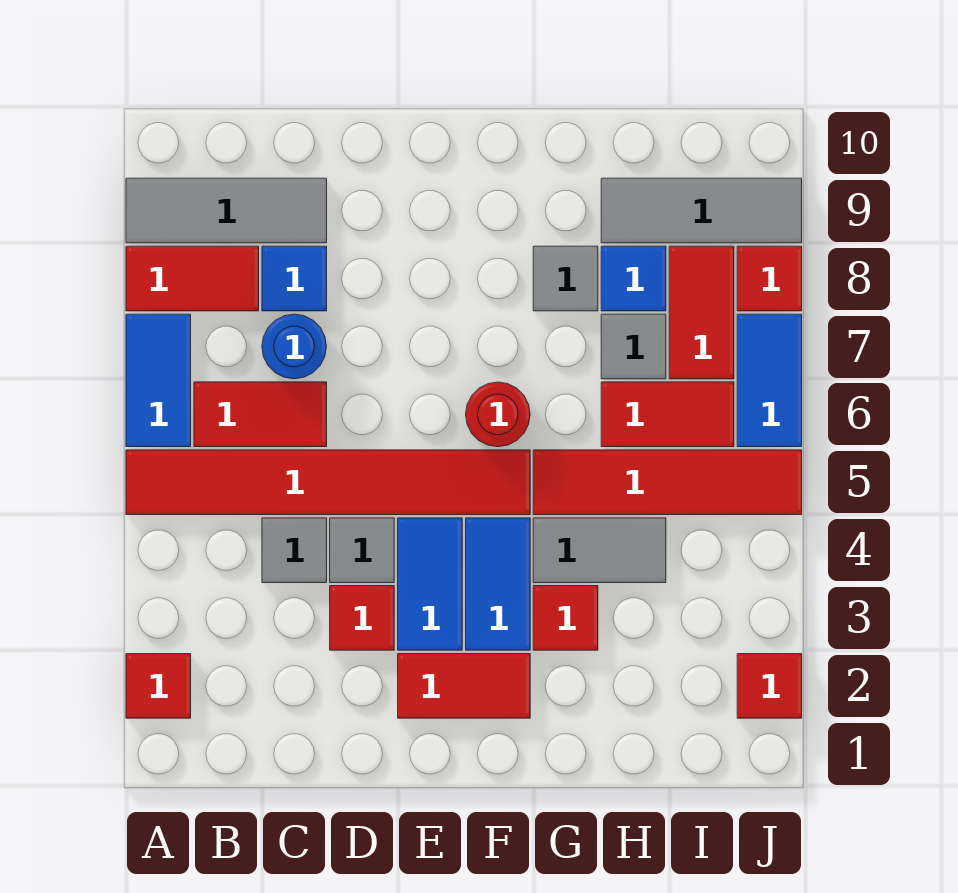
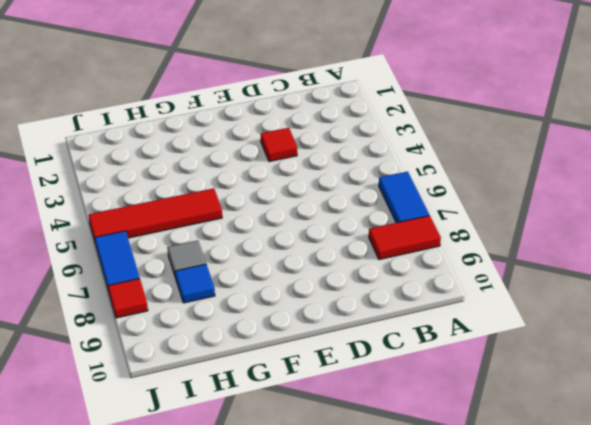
none -> red tile A2 level 1
none -> red tile A5:F5 level 1
none -> grey tile A9:C9 level 1

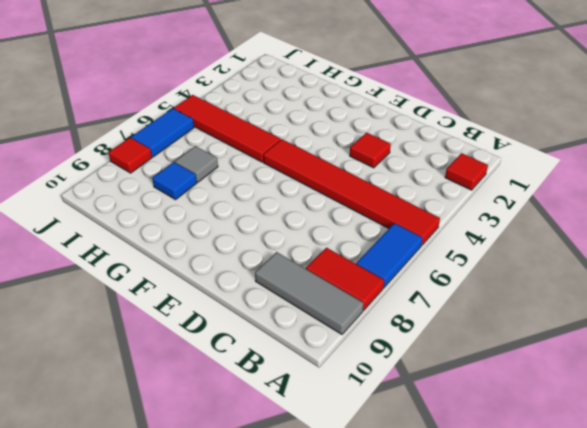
none -> red tile B6:C6 level 1
none -> grey tile C4 level 1
none -> blue round brick C7 level 1

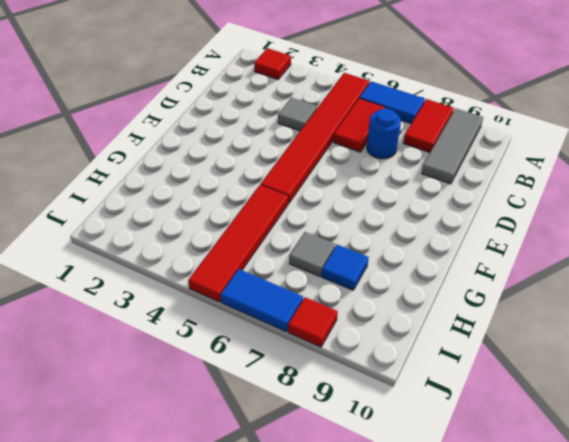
none -> blue tile C8 level 1
none -> red tile D3 level 1
none -> grey tile D4 level 1

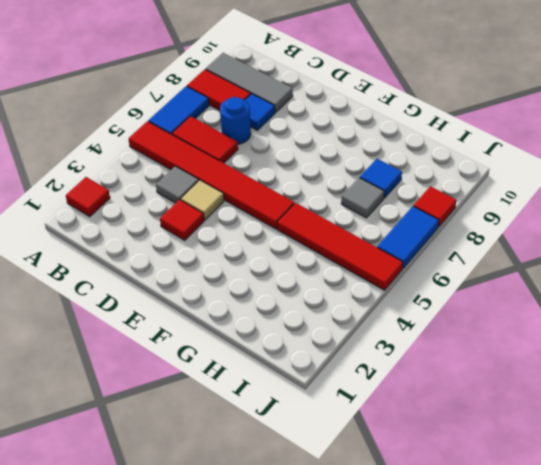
tan tile D4 level 1 -> grey tile D4 level 1
none -> red tile E2:F2 level 1
none -> blue tile E3:E4 level 1
none -> blue tile F3:F4 level 1

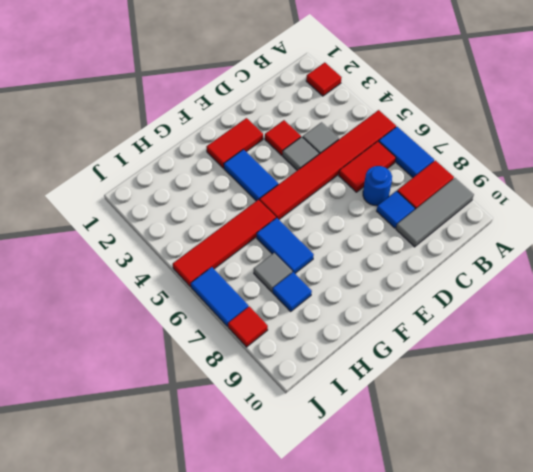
blue tile G6:G7 level 1 -> blue tile E3:E4 level 1
none -> red round brick F6 level 1
none -> red tile G3 level 1
none -> grey tile G4:H4 level 1

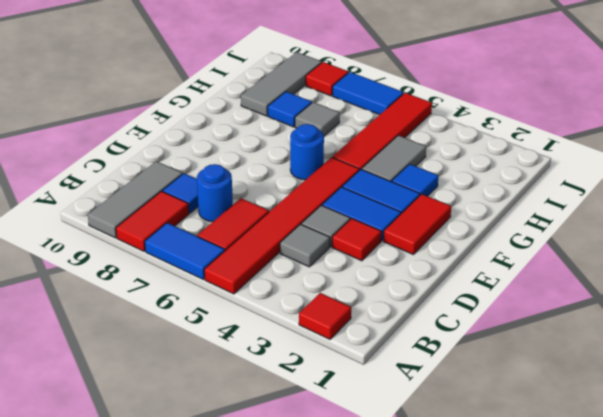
blue round brick F6 level 1 -> red round brick F6 level 1
blue tile G3 level 1 -> red tile G3 level 1
none -> grey tile G8 level 1
none -> red tile H6:I6 level 1
none -> red tile I7:I8 level 1

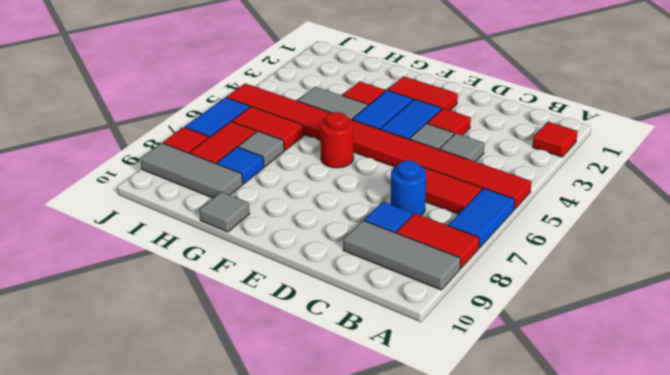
grey tile G10 level 1 -> grey tile G8 level 1
none -> red tile J2 level 1

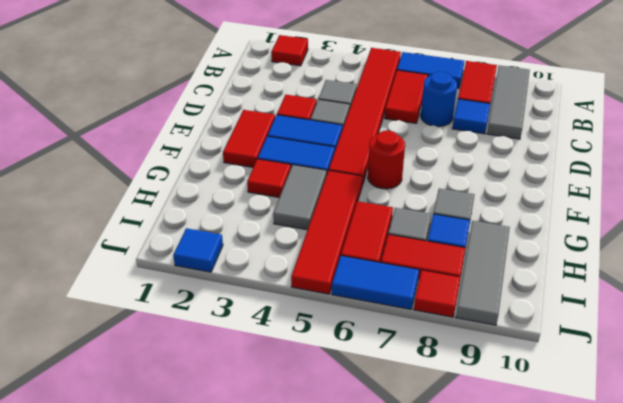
blue tile J2 level 1 -> red tile J2 level 1

